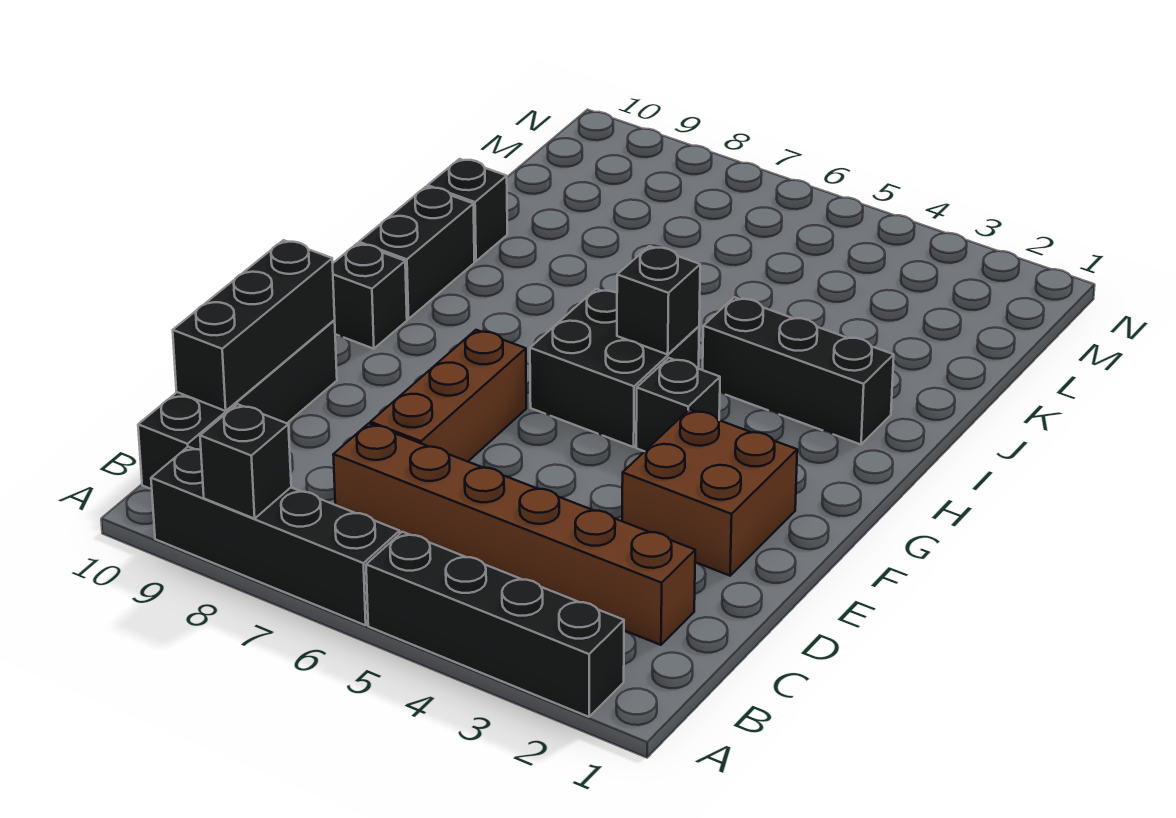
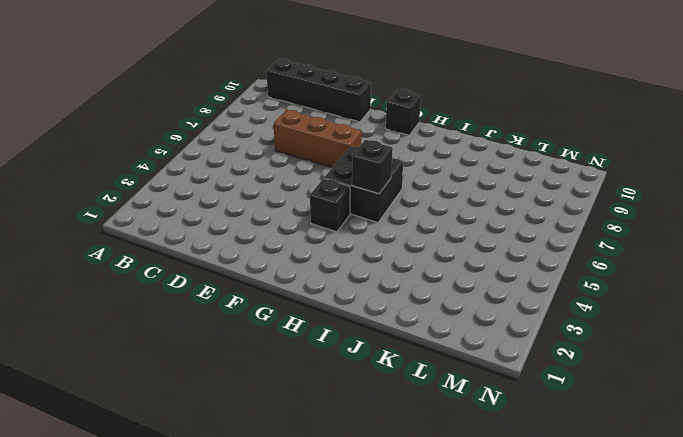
none -> black brick A2:A5 level 1
none -> black brick A6:A9 level 1
none -> brown brick C2:C7 level 1

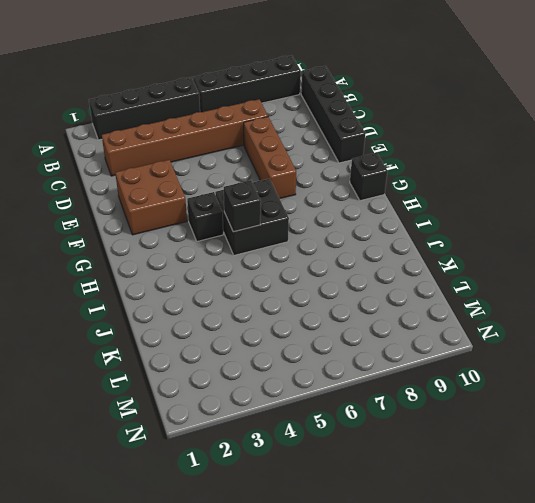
none -> black brick H10:I10 level 1
none -> black brick I2:I4 level 1
none -> black brick J10 level 1

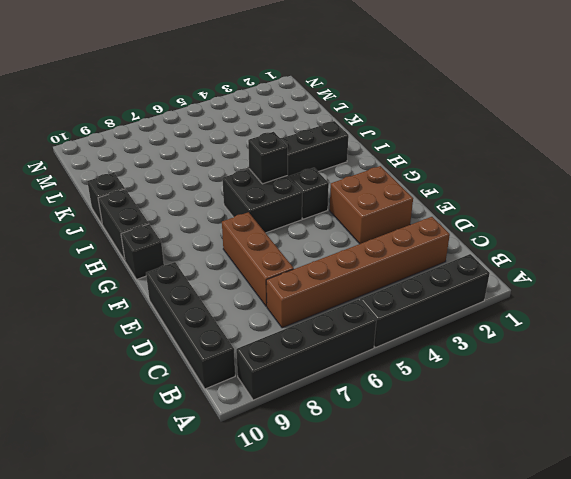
none -> black brick A8 level 2
none -> black brick C10:E10 level 2

